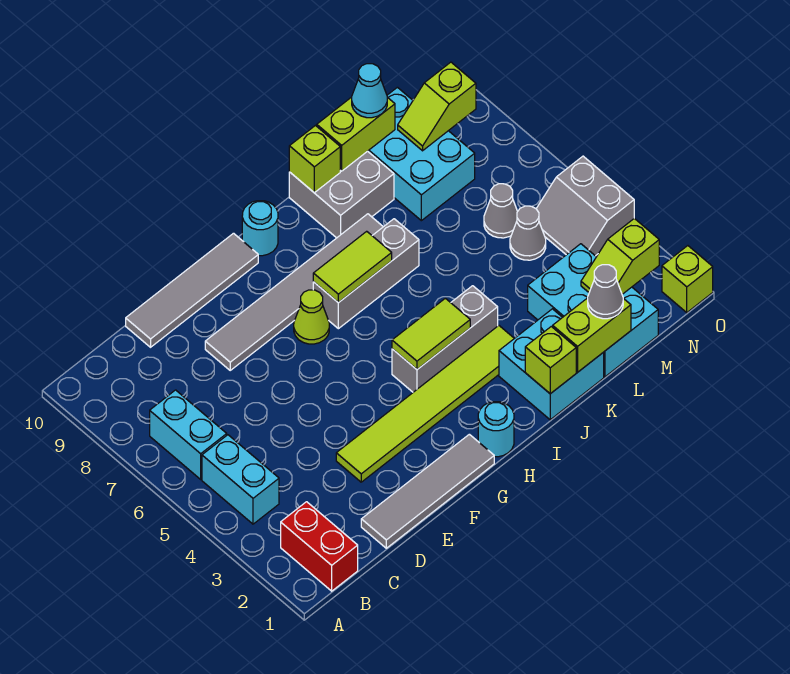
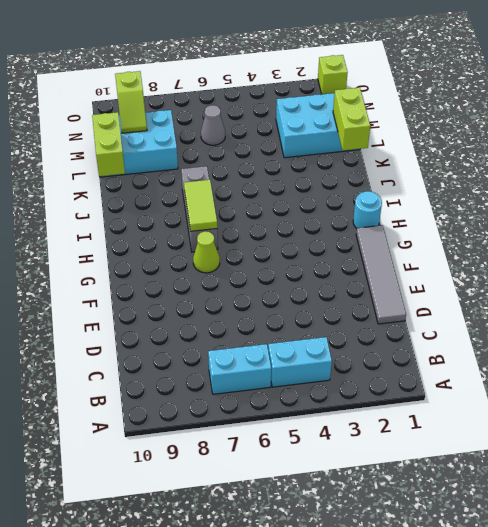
none -> red brick B1:B2 level 1
none -> grey tile D10:G10 level 1
none -> lime tile E3:J3 level 1
none -> grey tile E8:J8 level 1

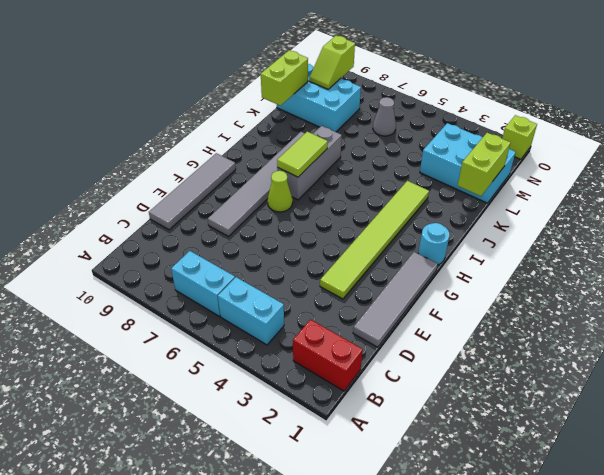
none -> grey brick H4:J4 level 1
none -> cyan round brick H10 level 1
none -> cyan brick J1:K2 level 1
none -> grey brick J9:K10 level 1

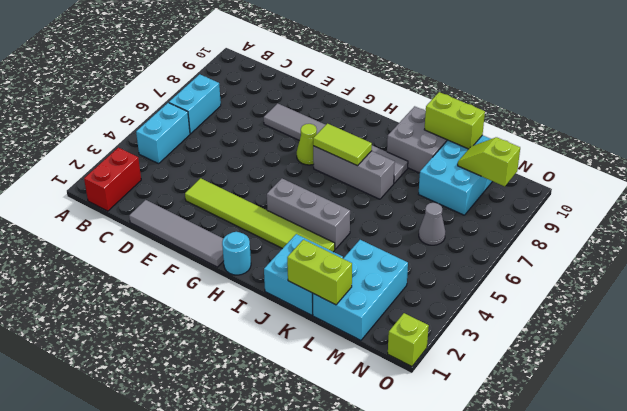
none -> grey tile D10:G10 level 1
none -> cyan round brick H10 level 1
none -> grey cone M5 level 1
none -> grey slope N4:O5 level 1 top O

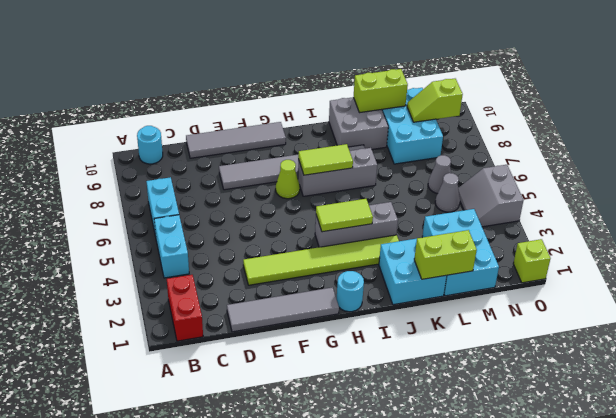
cyan round brick B10 level 1 -> cyan round brick H10 level 1
none -> lime brick J1 level 2
none -> lime brick J10 level 2
none -> lime slope M2:N2 level 2 top N
none -> grey cone L1 level 3

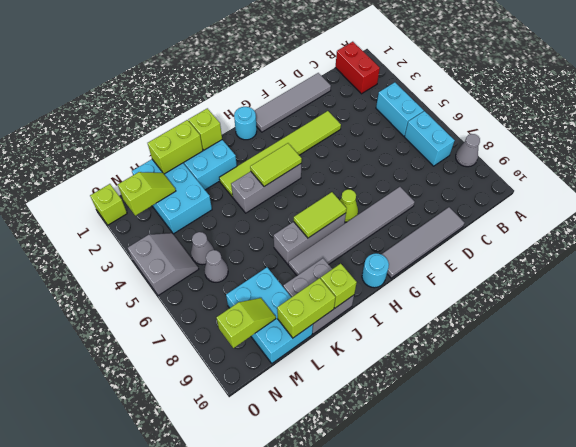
grey cone A8 level 1 -> grey cone L1 level 3
none -> cyan cone L10 level 3

